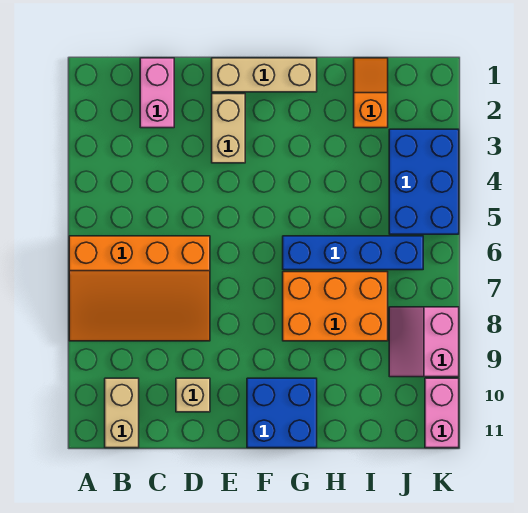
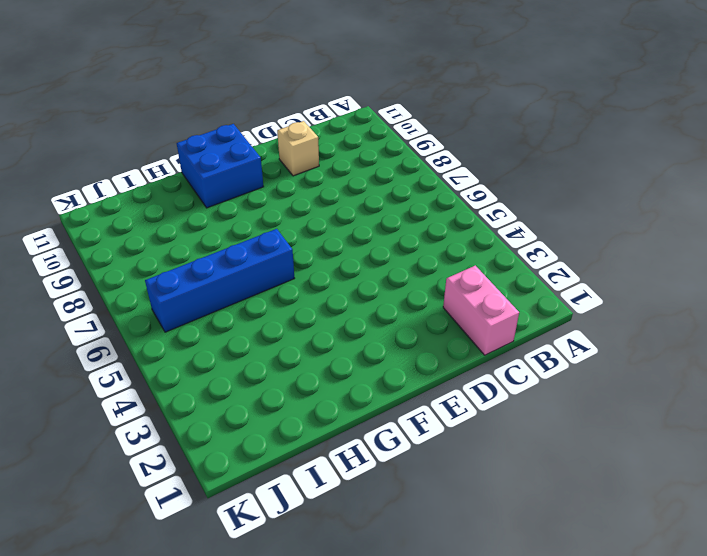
none -> orange slope A6:D8 level 1 top 6
none -> tan brick B10:B11 level 1
none -> tan brick E1:G1 level 1

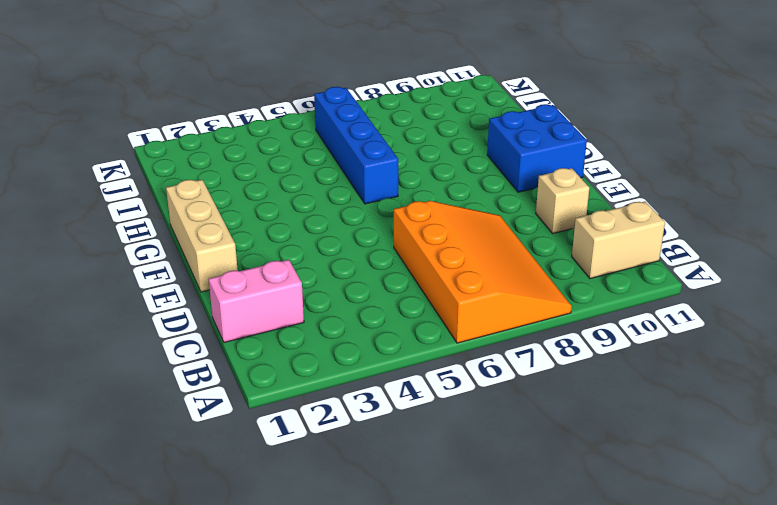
none -> tan brick E2:E3 level 1
none -> orange brick G7:I8 level 1
none -> orange slope I1:I2 level 1 top 2

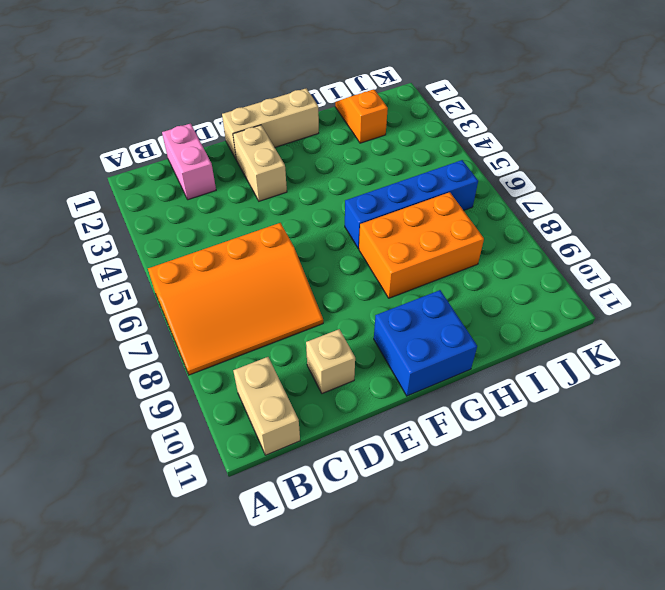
none -> blue brick J3:K5 level 1
none -> pink slope J8:K9 level 1 top K
none -> pink brick K10:K11 level 1

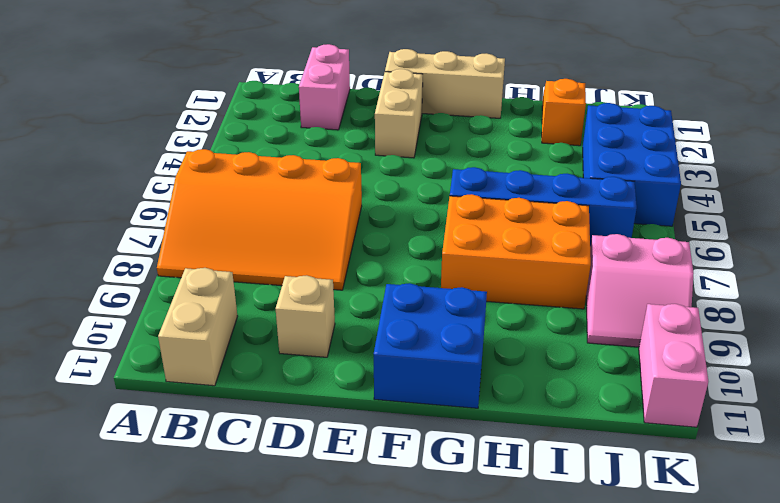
pink slope J8:K9 level 1 top 8 -> pink slope J8:K9 level 1 top K

